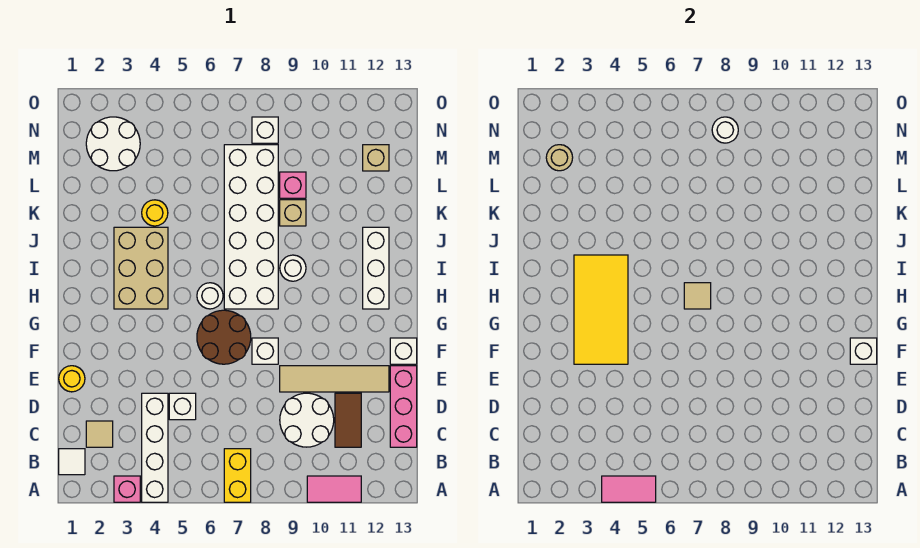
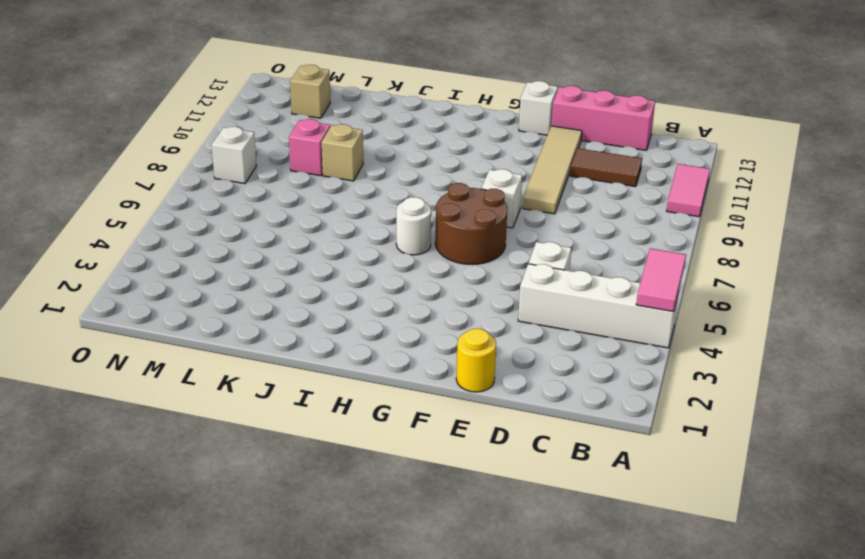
none -> pink brick A3 level 1
none -> yellow brick A7:B7 level 1
none -> white tile B1 level 1
none -> tan tile C2 level 1

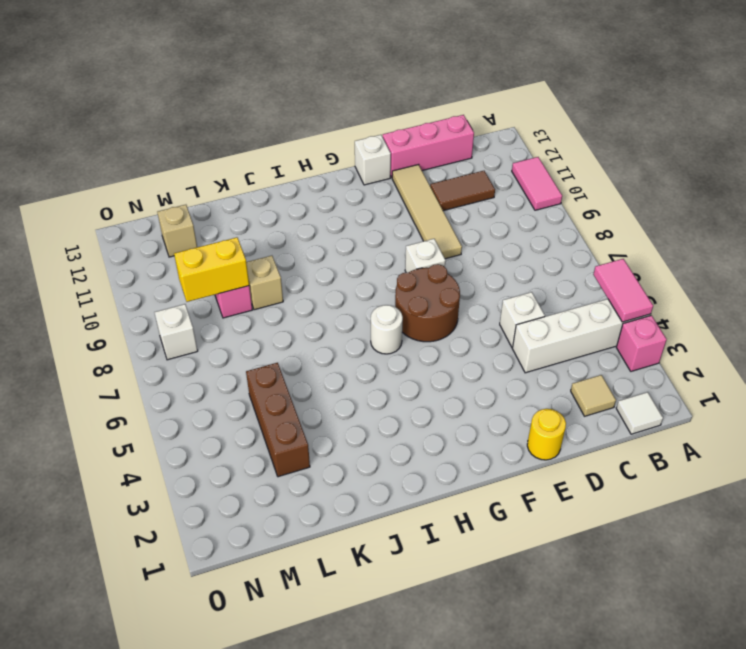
brown brick L3:L5 level 1 -> none
yellow brick L9:M9 level 2 -> yellow brick A7:B7 level 1
none -> white round brick C9:D10 level 1
none -> tan brick H3:J4 level 1
none -> white brick H7:M8 level 1
none -> white brick H12:J12 level 1

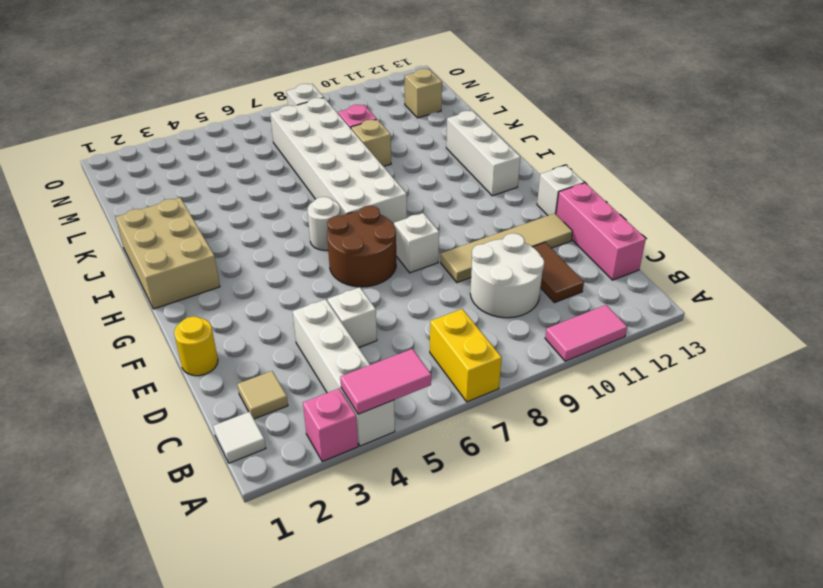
tan brick H1:J2 level 1 -> tan brick H3:J4 level 1
none -> white round brick I9 level 1
none -> yellow round brick K4 level 1
none -> white round brick M2:N3 level 1
none -> yellow tile F3:I4 level 2

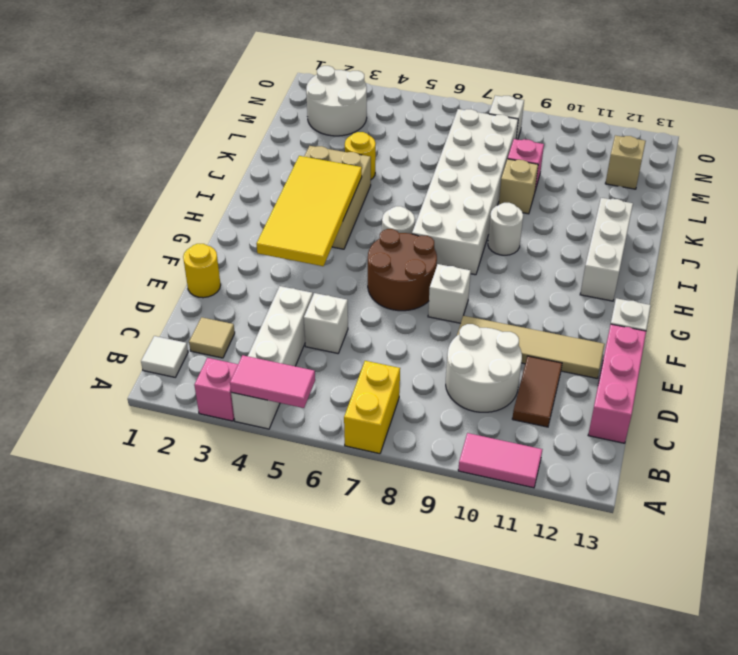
none -> white brick F13 level 2
none -> tan tile H7 level 2
none -> tan round brick M2 level 2
none -> white round brick N8 level 2

